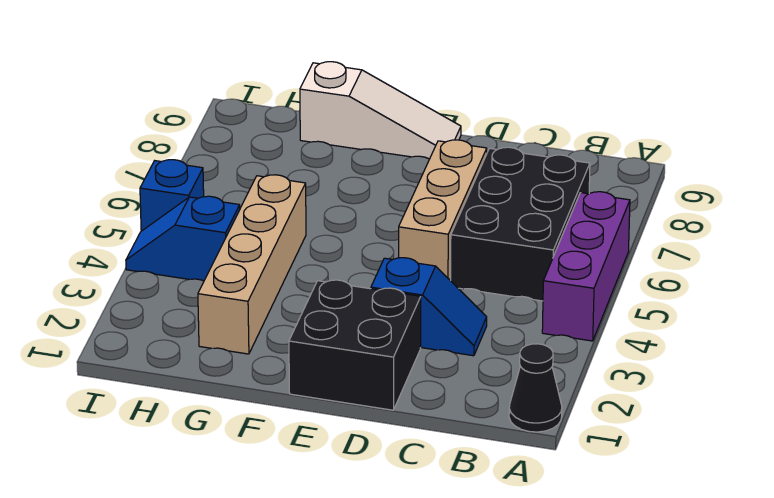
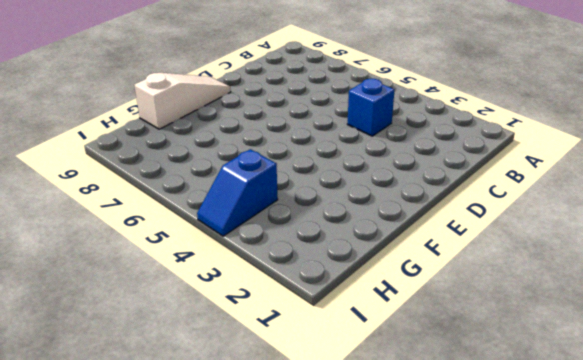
blue brick C4 level 1 -> blue brick I5 level 1
none -> black cone A1 level 1
none -> purple brick A4:A6 level 1

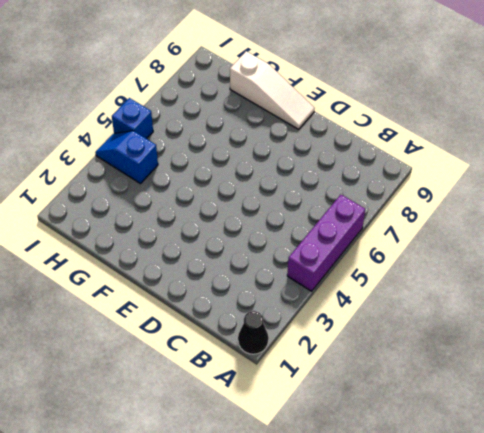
none -> black brick B5:C7 level 1
none -> blue slope C3:D3 level 1 top D

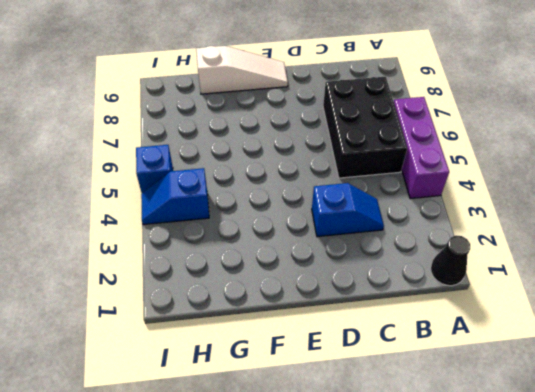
none -> black brick D1:E2 level 1
none -> tan brick D5:D7 level 1

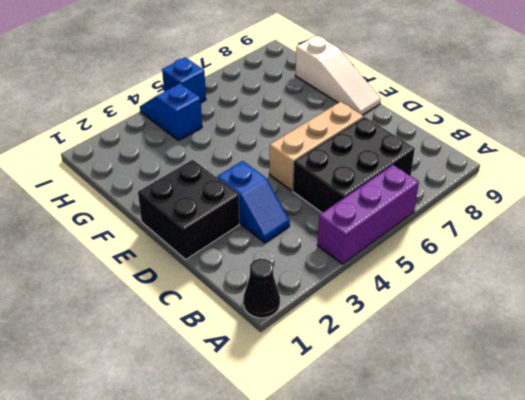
none -> tan brick G2:G5 level 1

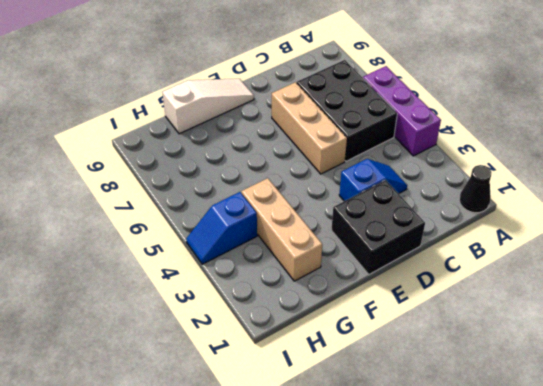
tan brick G2:G4 level 1 -> tan brick G2:G5 level 1
none -> blue brick I5 level 1

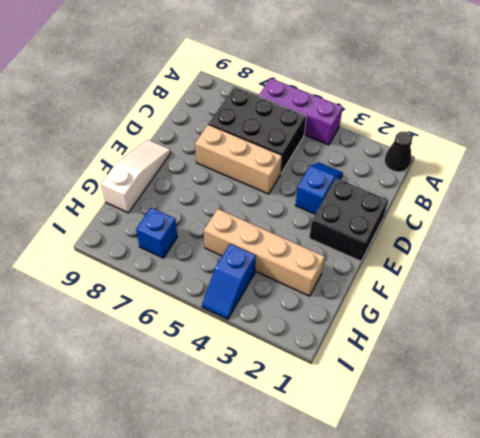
blue brick H7 level 1 -> blue brick I5 level 1

